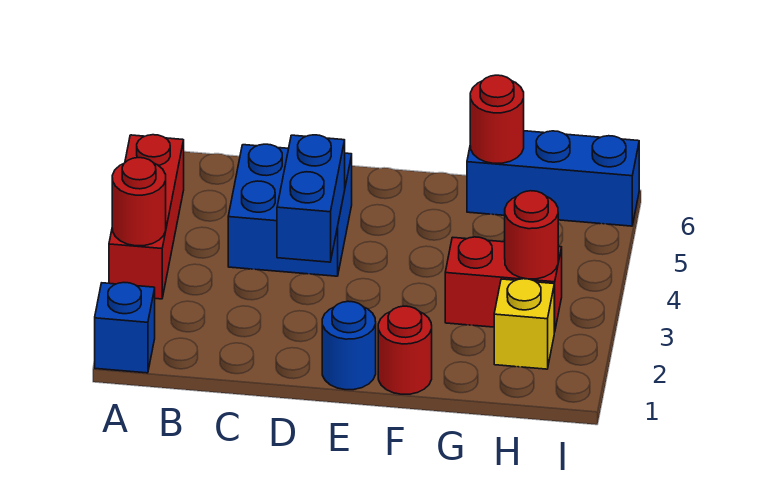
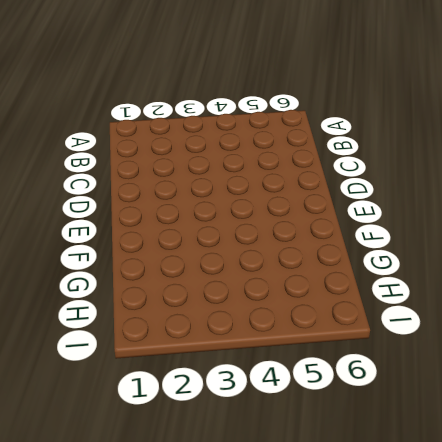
none -> blue brick A1 level 1
none -> red brick A3:A5 level 1
none -> blue brick C4:D5 level 1

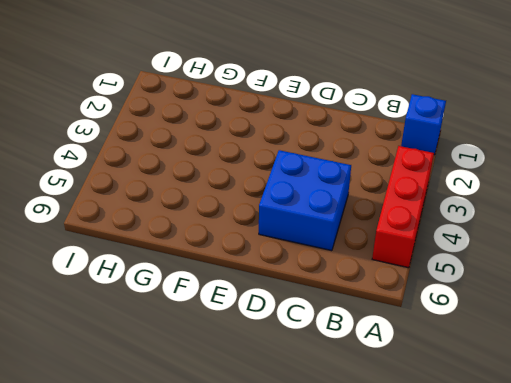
none -> blue round brick E1 level 1
none -> red round brick F1 level 1
none -> red brick G3:H3 level 1

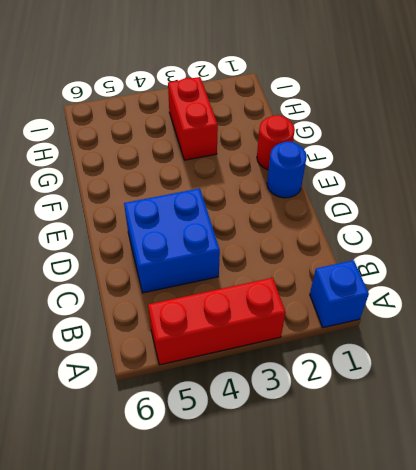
none -> blue brick G6:I6 level 1
none -> yellow brick H2 level 1
none -> red round brick A3 level 2

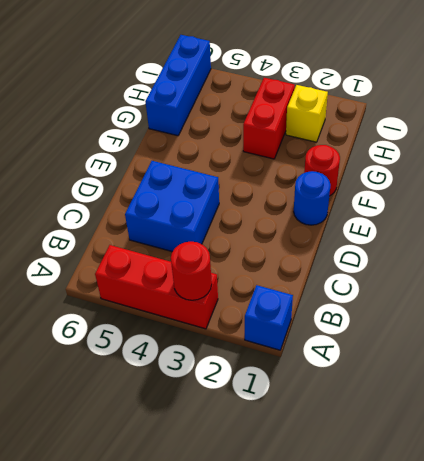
none -> blue brick D3:D4 level 2
none -> red round brick G6 level 2
none -> red round brick H3 level 2

